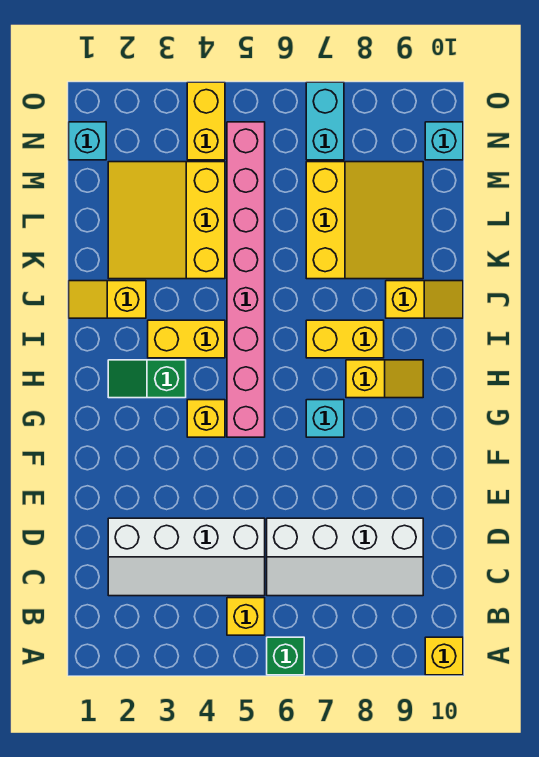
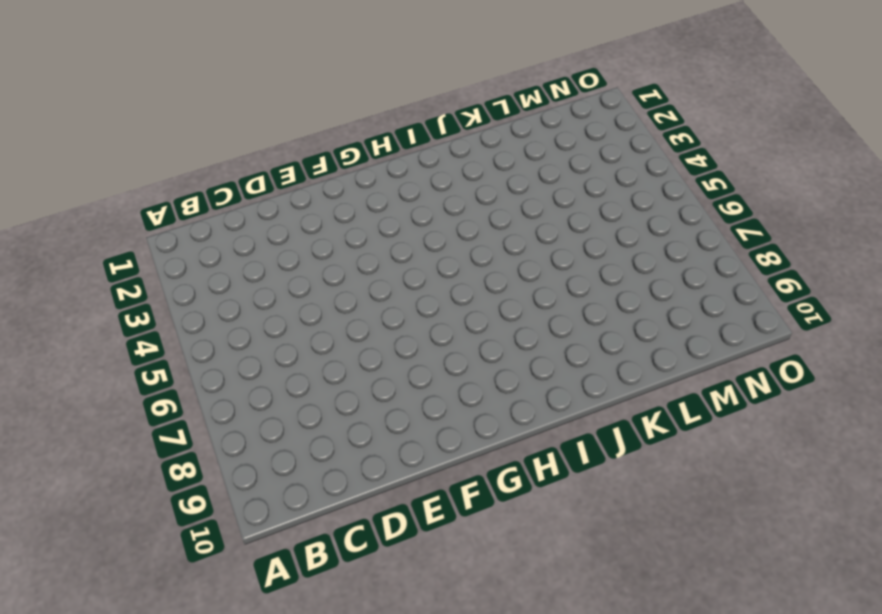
none -> green brick A6 level 1
none -> yellow brick A10 level 1
none -> yellow brick B5 level 1

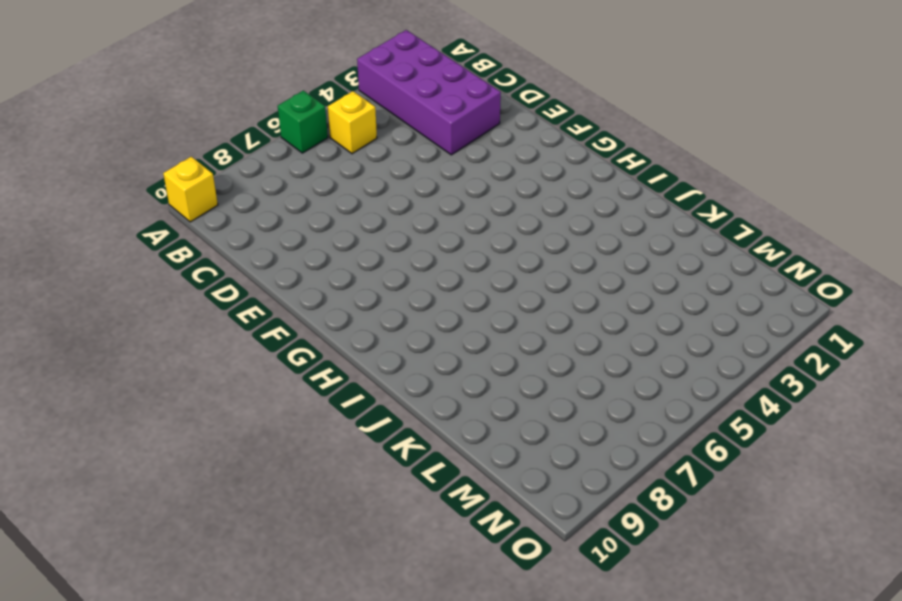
purple brick A2:D3 level 1 -> white slope C2:D5 level 1 top D
none -> white slope C6:D9 level 1 top D
none -> yellow brick G4 level 1
none -> pink brick G5:N5 level 1

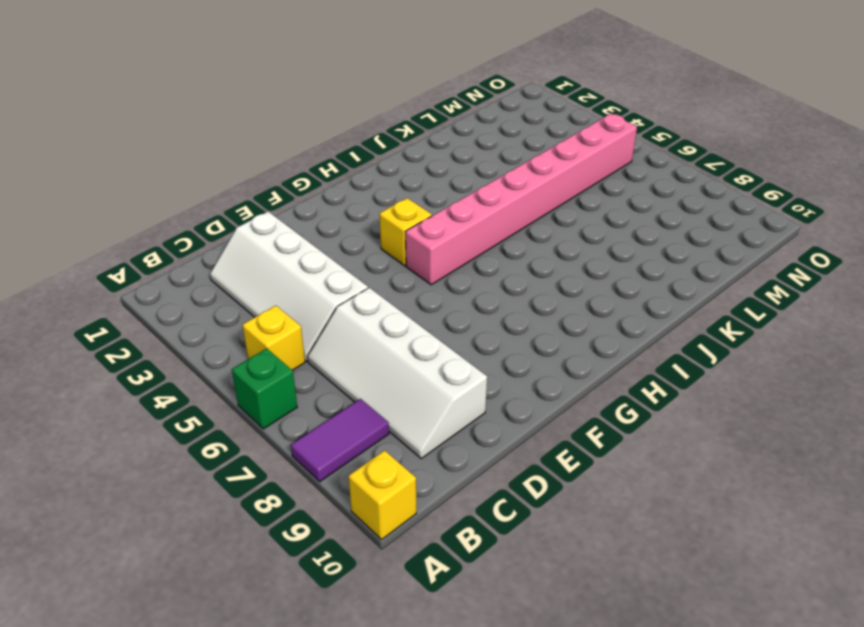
purple tile A8:B8 level 1 -> none
none -> cyan brick G7 level 1
none -> green slope H2:H3 level 1 top 3
none -> yellow slope H8:H9 level 1 top 8

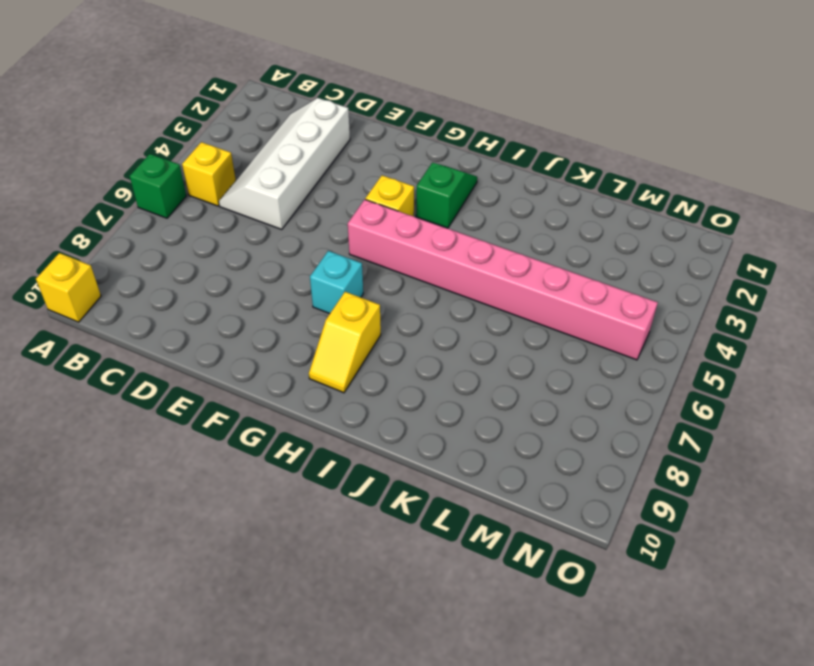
none -> white slope C6:D9 level 1 top D
none -> yellow brick I3:I4 level 1
none -> yellow brick I7:I8 level 1

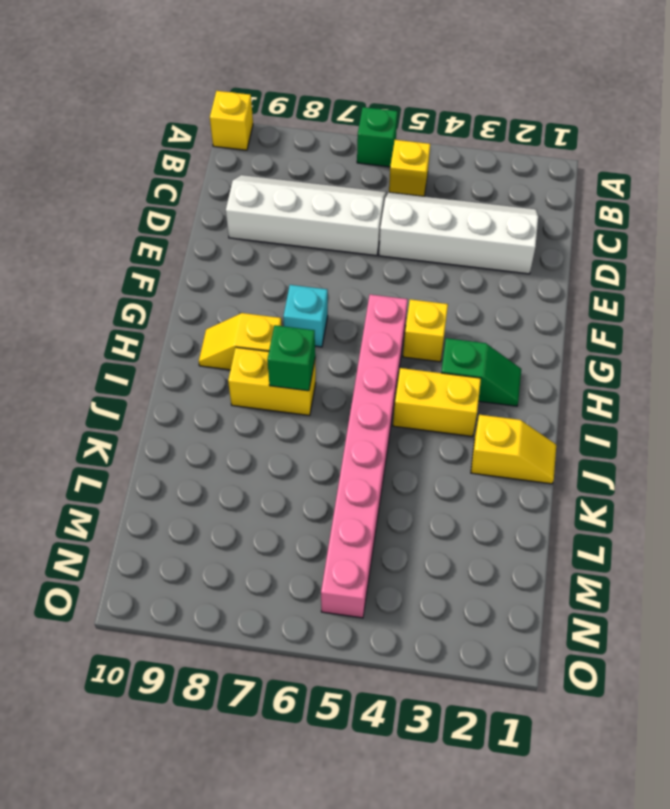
green brick I7 level 2 -> none
none -> yellow slope J9:J10 level 1 top 9
none -> yellow slope K2:M4 level 1 top 4
none -> yellow slope K7:M9 level 1 top 7

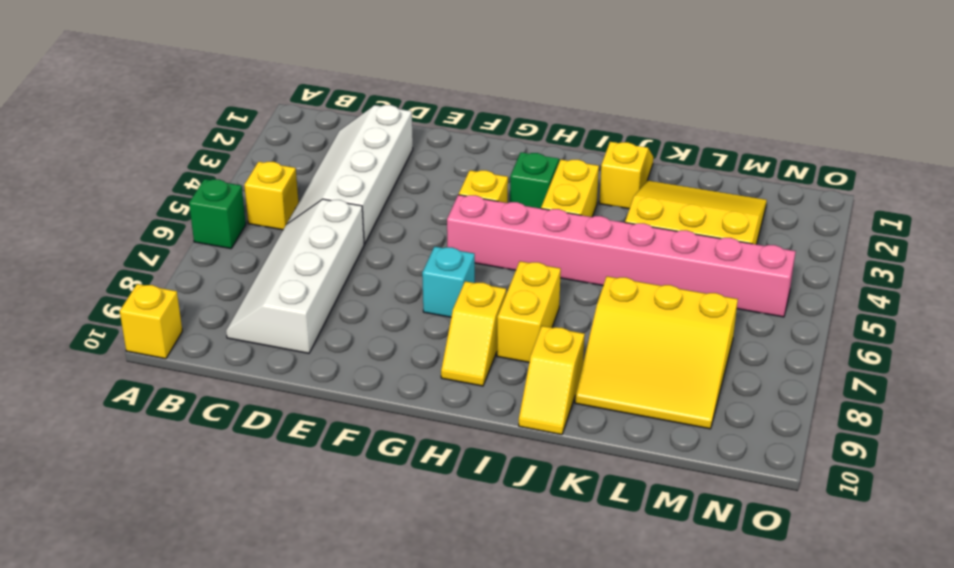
none -> cyan brick N1 level 1
none -> yellow brick N4:O4 level 1
none -> cyan brick N7:O7 level 1

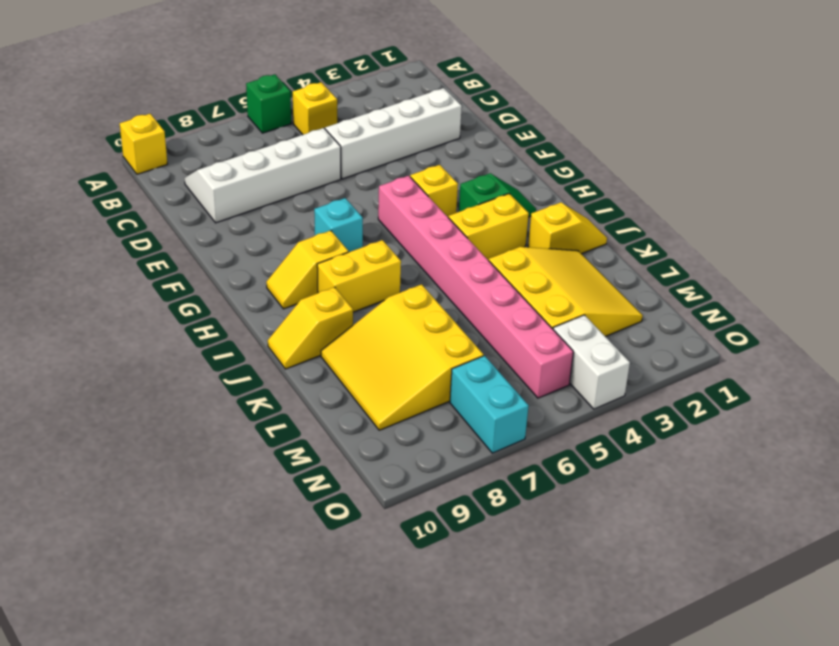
white brick N4:O4 level 1 -> yellow brick N4:O4 level 1
none -> cyan brick N1 level 1
none -> cyan brick N10 level 1

